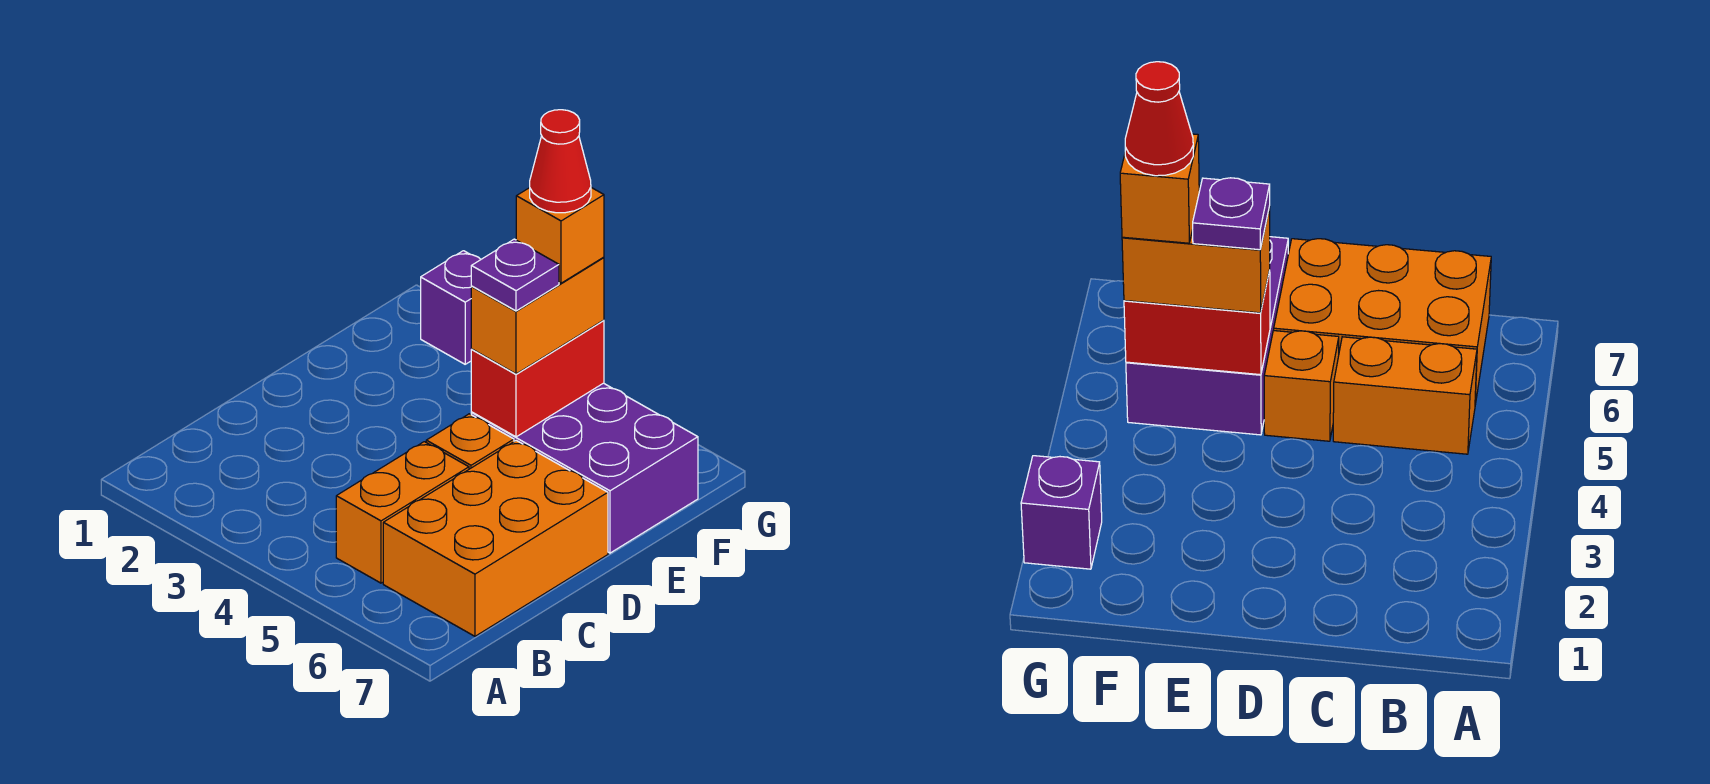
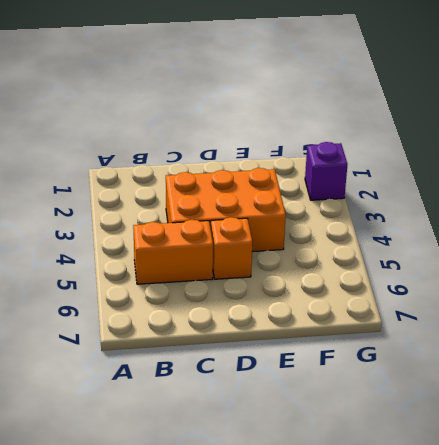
orange brick C3:E4 level 1 -> orange brick B6:D7 level 1
none -> purple brick E5:F7 level 1
none -> red brick E5:F5 level 2

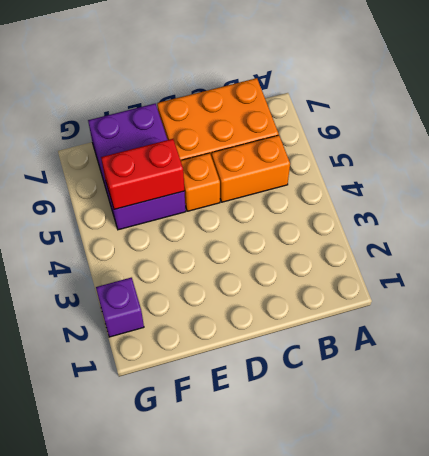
none -> orange brick E5:F5 level 3
none -> purple plate E5 level 4

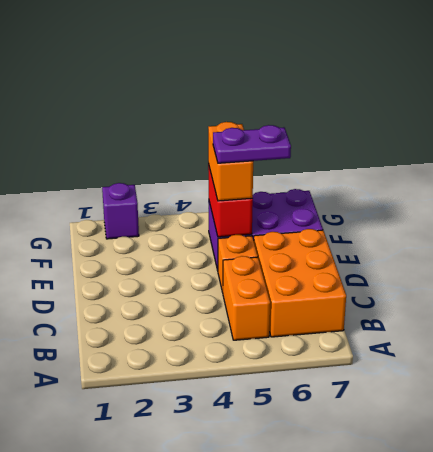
purple plate E5:E6 level 4 -> purple plate E5 level 4
none -> orange brick F5 level 4
none -> red cone F5 level 5

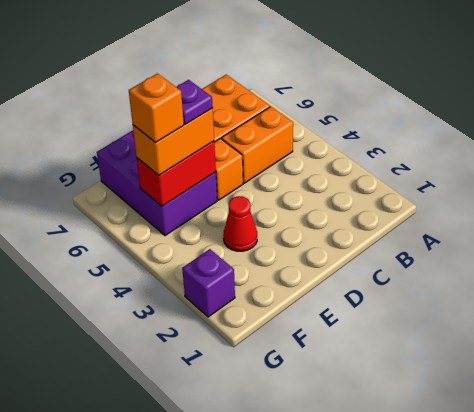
red cone E3 level 1 -> red cone F5 level 5

